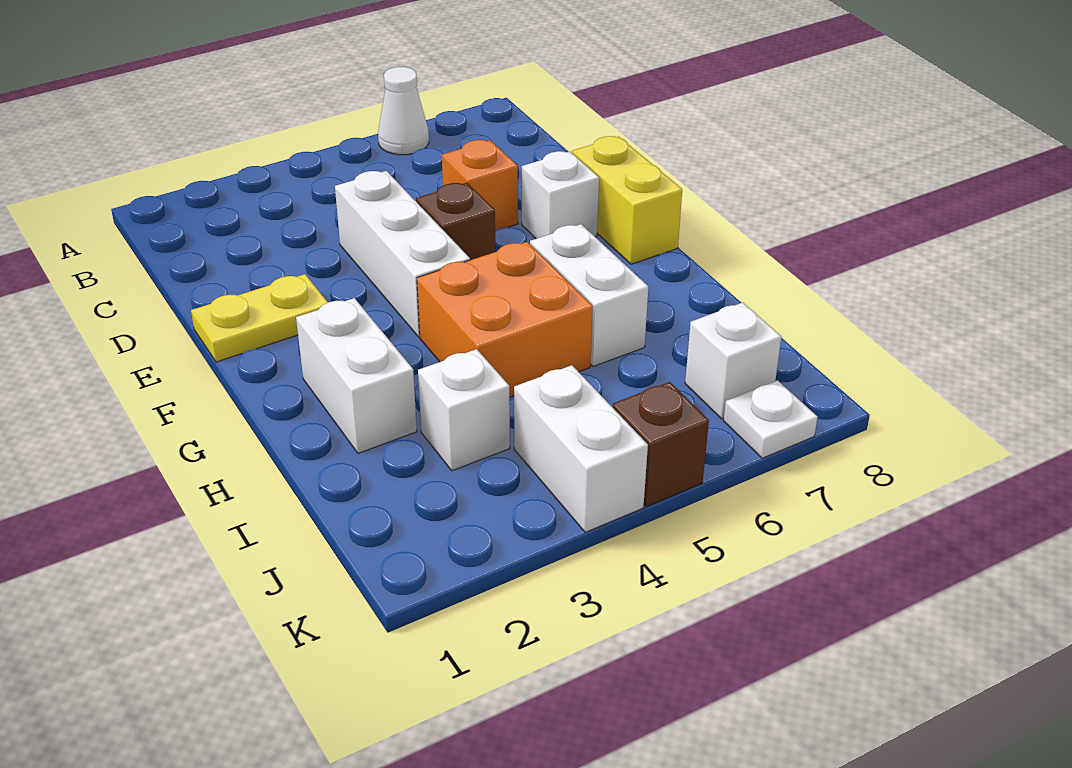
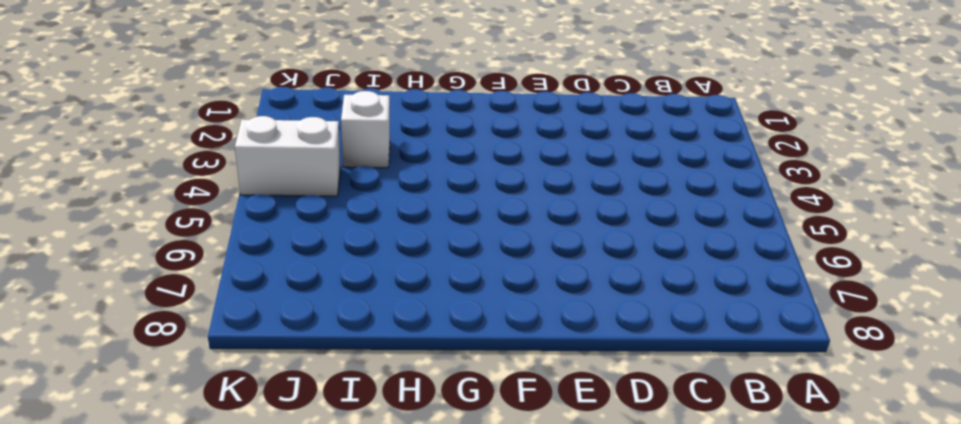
none -> white cone A6 level 1
none -> white brick D4:F4 level 1
none -> orange brick D6 level 1

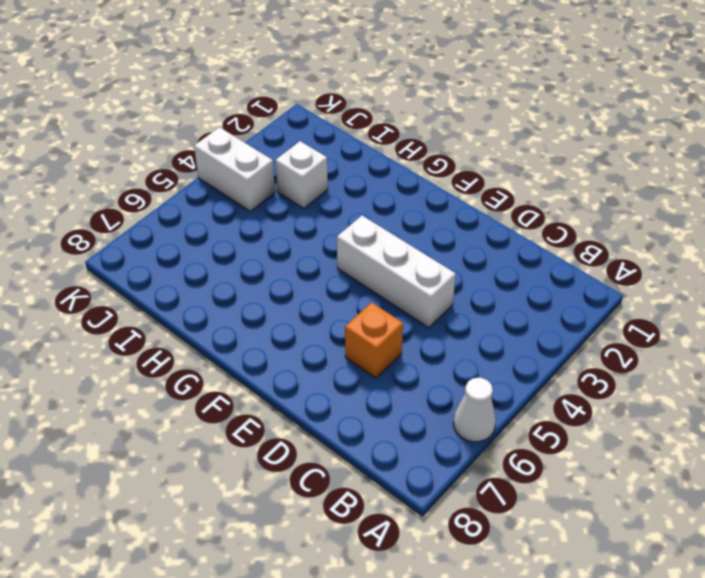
none -> yellow plate E1:E2 level 1
none -> brown brick E5 level 1
none -> white brick E7 level 1

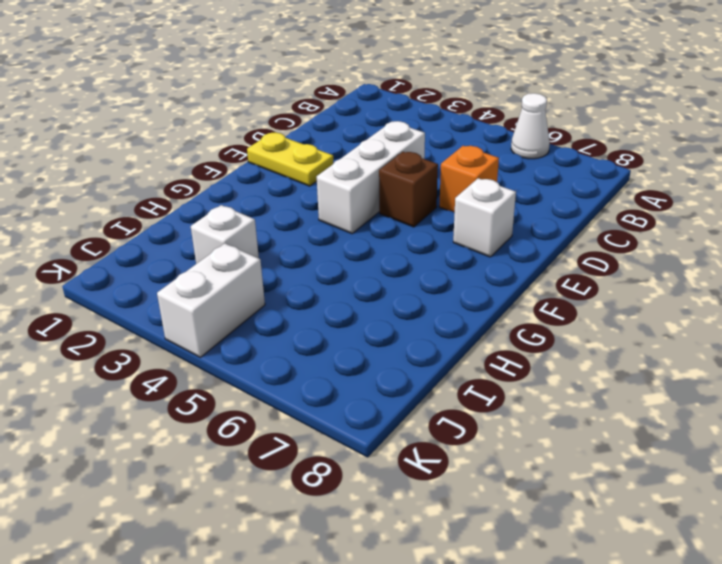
none -> yellow brick E8:F8 level 1
none -> white brick G2:H2 level 1
none -> orange brick G4:H5 level 1

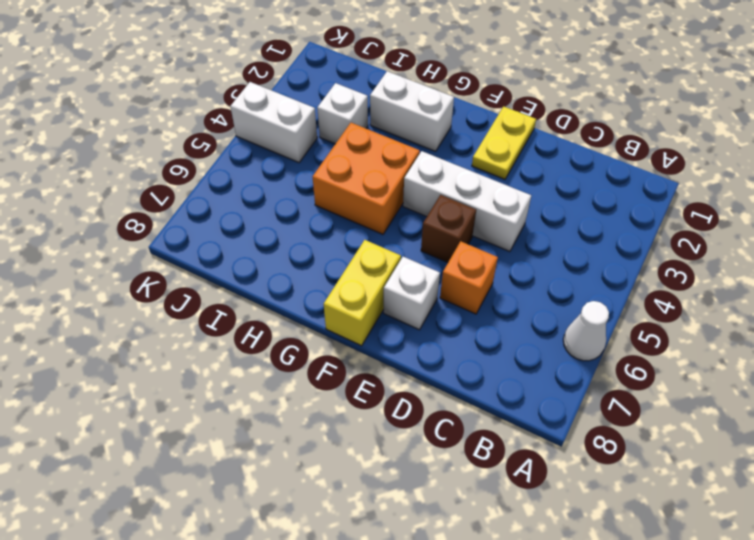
yellow brick F7:F8 level 1 -> yellow brick E8:F8 level 1
none -> white brick G6:H6 level 1
none -> white brick J7 level 1
none -> brown brick K5 level 1

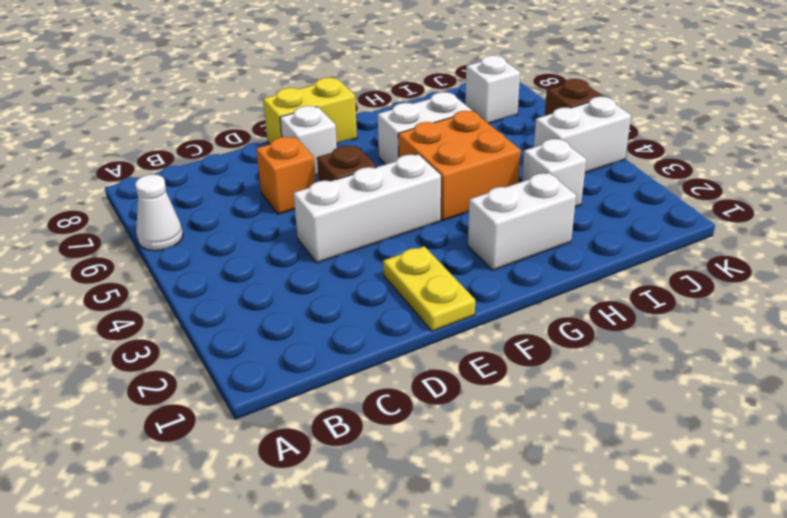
none -> white plate K7 level 1

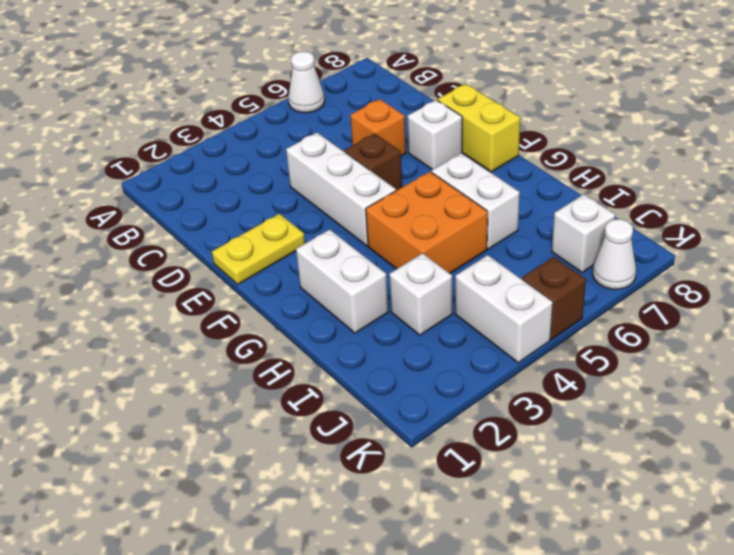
white cone K7 level 1 -> white plate K7 level 1

